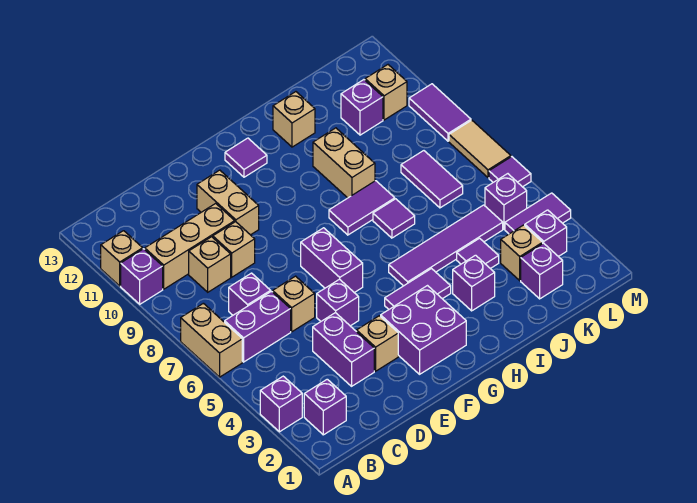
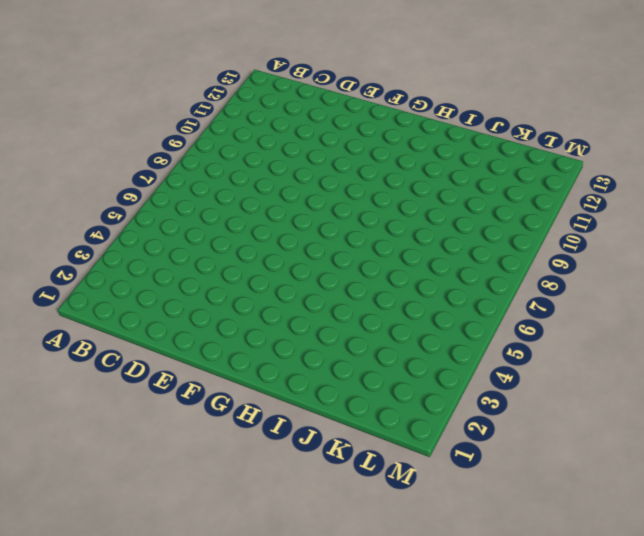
none -> purple brick A3 level 1
none -> tan brick A6:A7 level 1
none -> purple brick A10 level 1
none -> tan brick A11 level 1

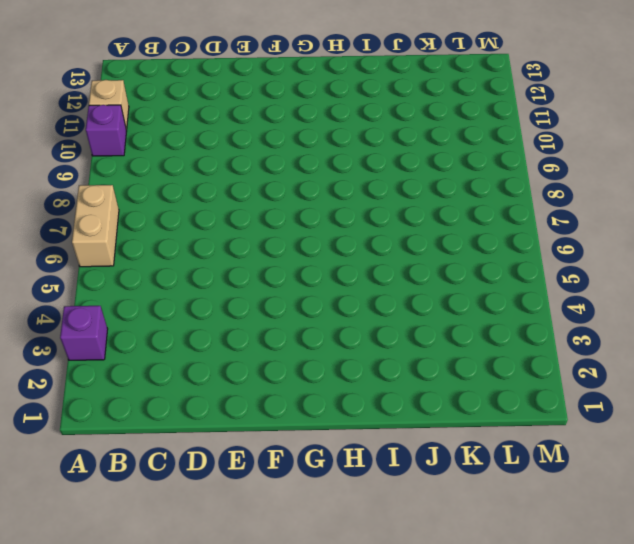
none -> purple brick B2 level 1
none -> purple brick B6:C6 level 1
none -> tan brick B10:D10 level 1
none -> purple brick C7 level 1

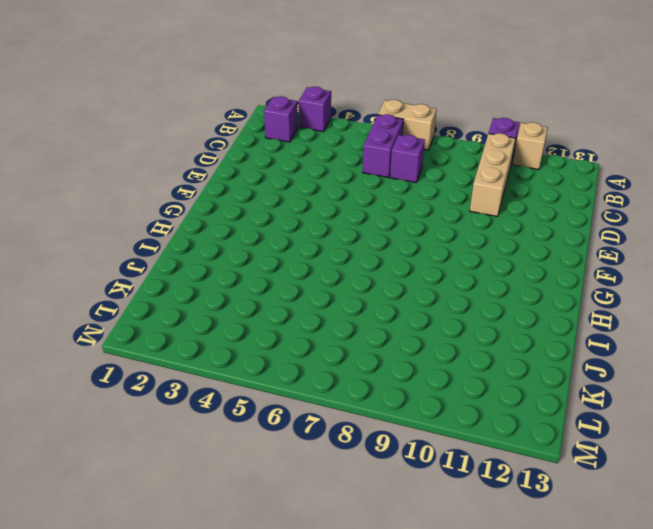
none -> tan brick C9 level 1
none -> purple brick D3:D4 level 1
none -> tan brick D6 level 1
none -> tan brick D9 level 1

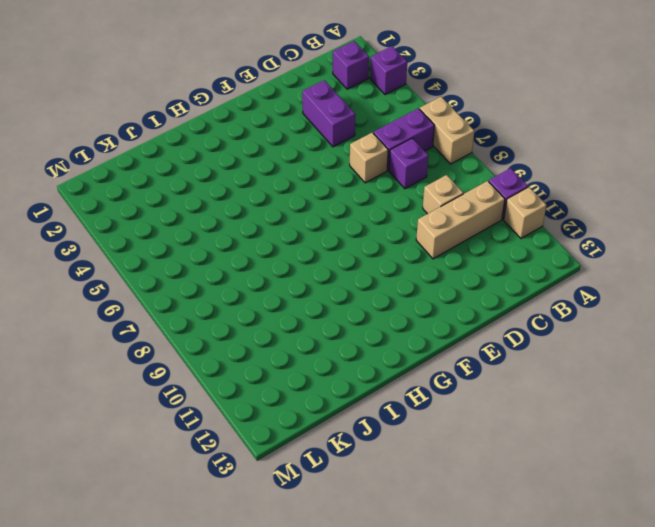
none -> tan brick D9 level 1
none -> tan brick E3 level 1
none -> purple brick E5 level 1
none -> tan brick E10:E11 level 1

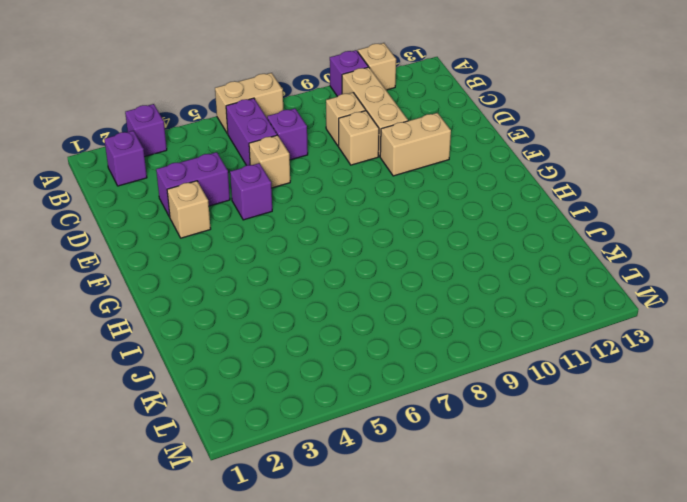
none -> purple brick F2:G3 level 1
none -> purple brick F6:F7 level 1
none -> purple tile G4:H4 level 1
none -> purple tile G12 level 1

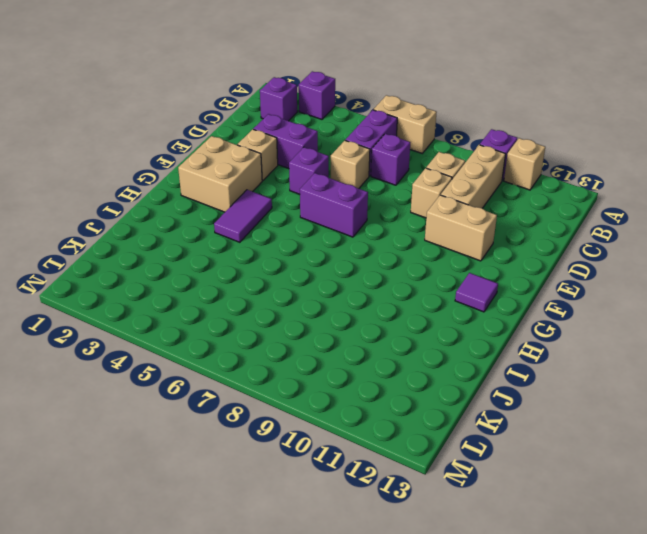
tan brick F2:G3 level 1 -> purple brick F2:G3 level 1
none -> purple tile H5:K5 level 1
none -> purple tile H8:I8 level 1
none -> purple brick I3 level 1
none -> purple tile I7 level 1

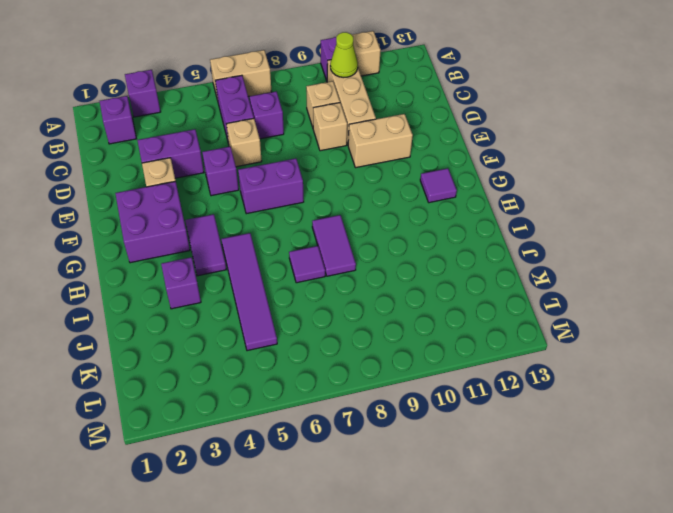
lime cone B10 level 2 -> none
none -> tan brick I9:I10 level 1
none -> tan brick I12 level 1
none -> purple tile J4 level 1
none -> purple brick K2 level 1

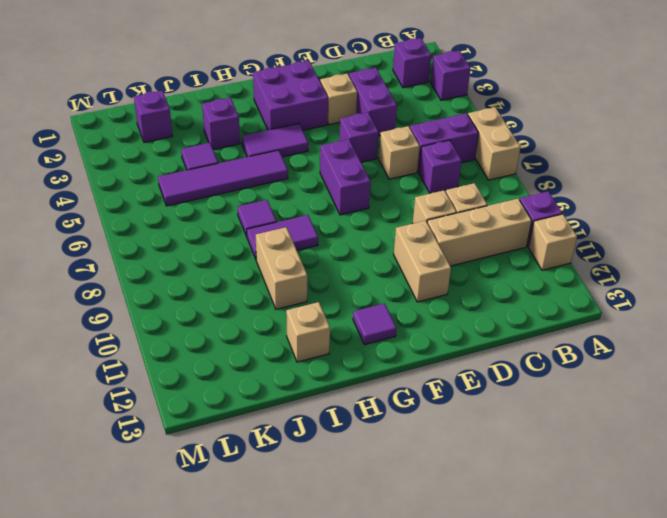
none -> tan brick K3 level 1
none -> purple tile K7:K8 level 1
none -> purple brick K11 level 1
none -> purple brick L3 level 1

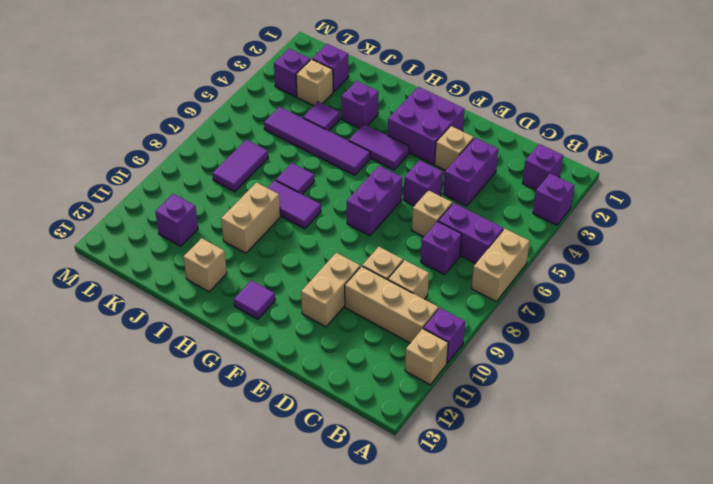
none -> purple tile L4:M4 level 1
none -> purple brick L5 level 1
none -> tan brick L11 level 1
none -> purple tile M6 level 1

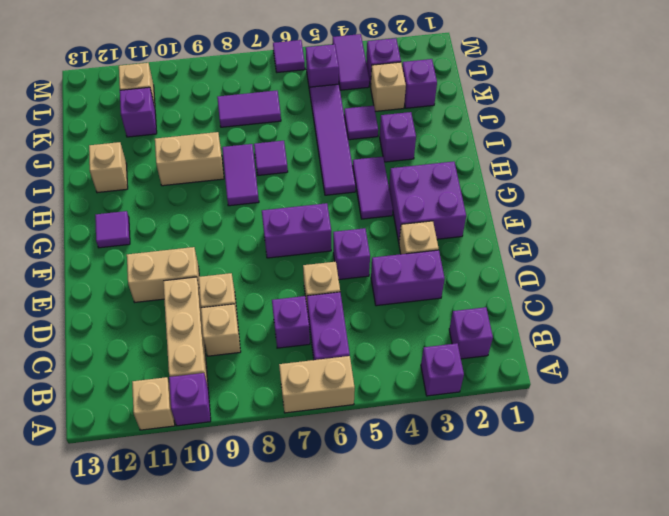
none -> tan tile M7:M8 level 1
none -> purple tile M9:M10 level 1

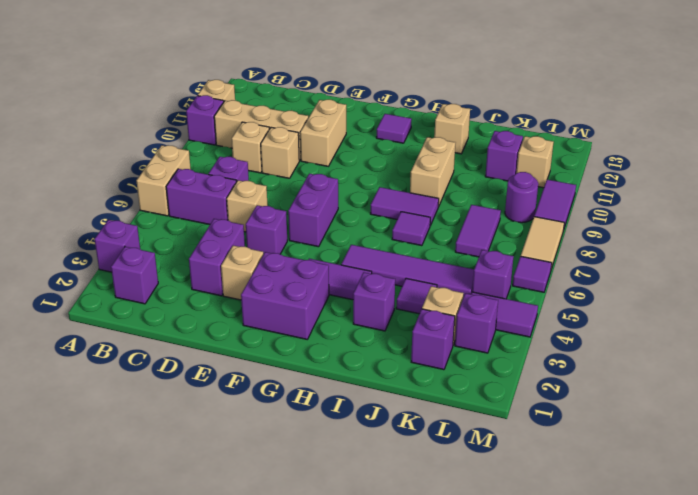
purple round brick L9 level 1 -> none

